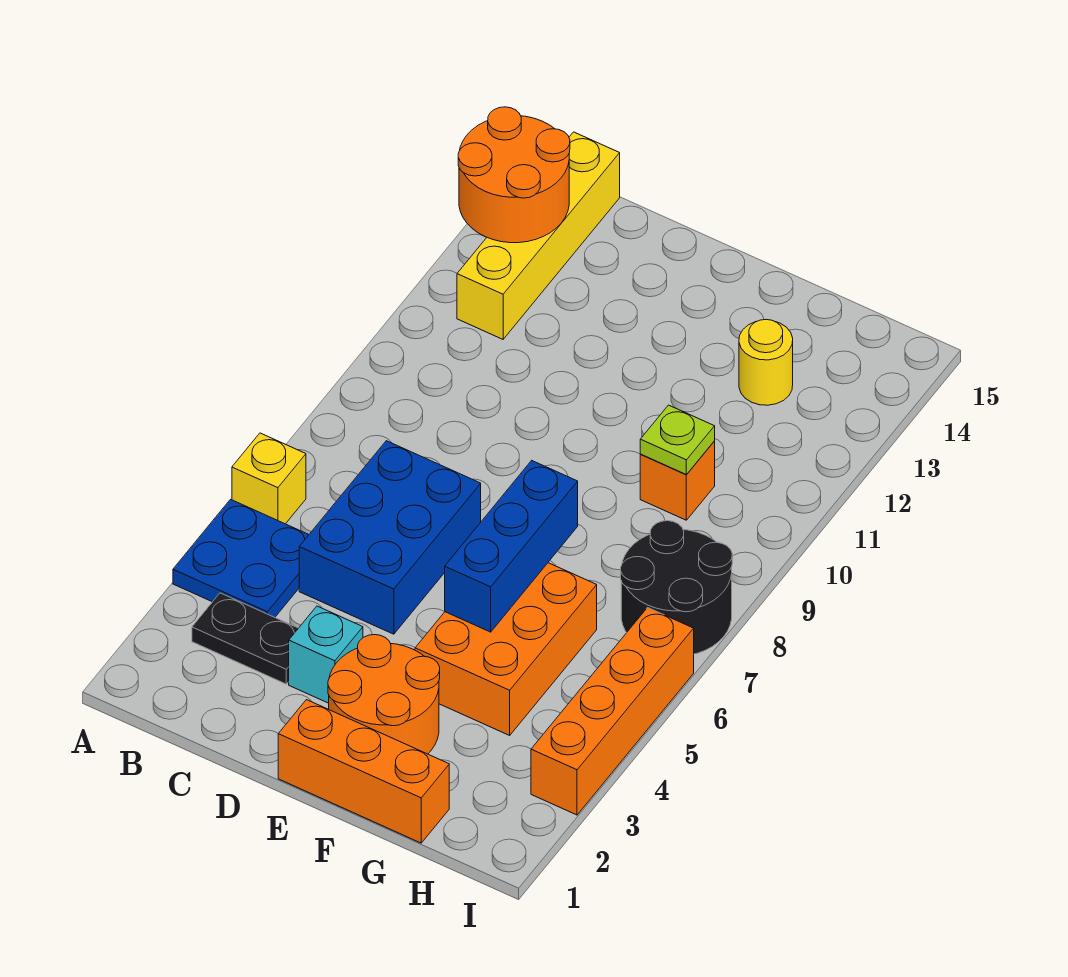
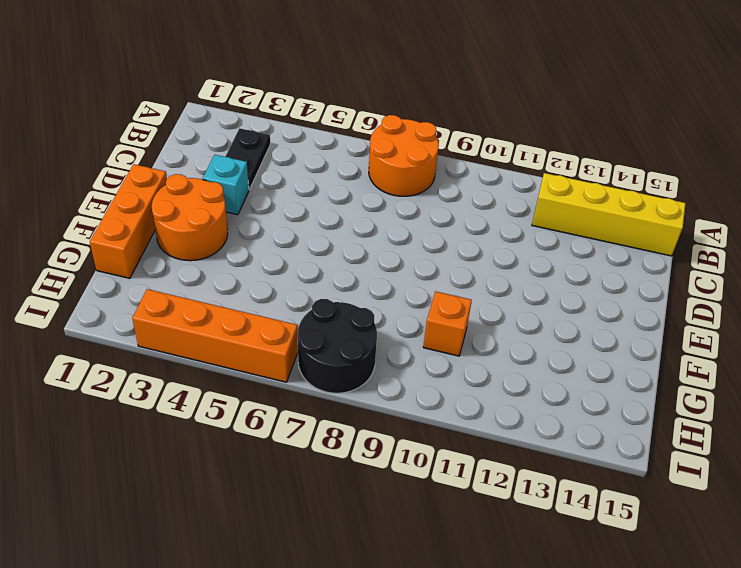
orange round brick A7:B8 level 1 -> orange round brick A13:B14 level 2
none -> blue plate A4:B5 level 1
none -> yellow brick A6 level 1
none -> blue brick C5:D7 level 1

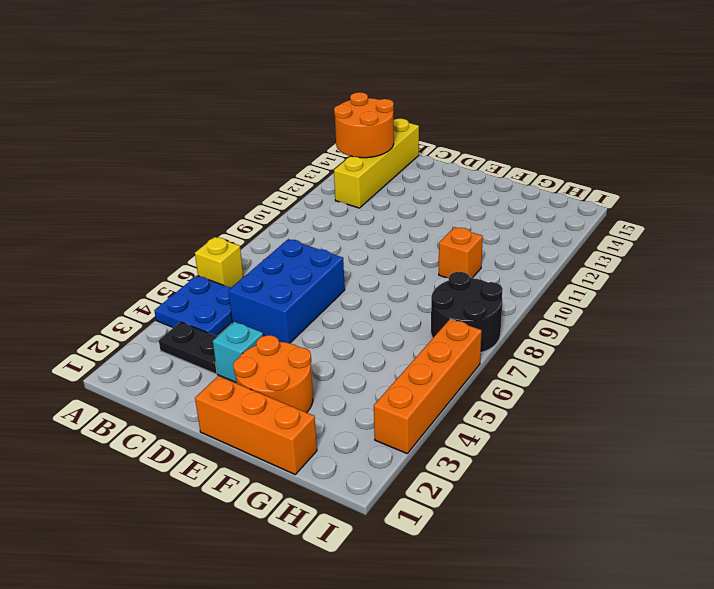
none -> orange brick F4:G6 level 1
none -> yellow round brick G13 level 1
none -> blue brick F5:F7 level 2

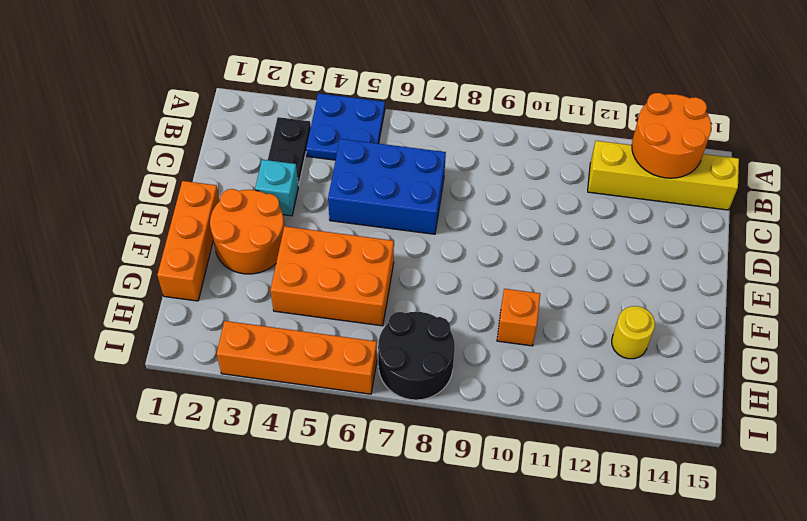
none -> yellow brick A6 level 1
none -> blue brick F5:F7 level 2
none -> lime plate G10 level 2

